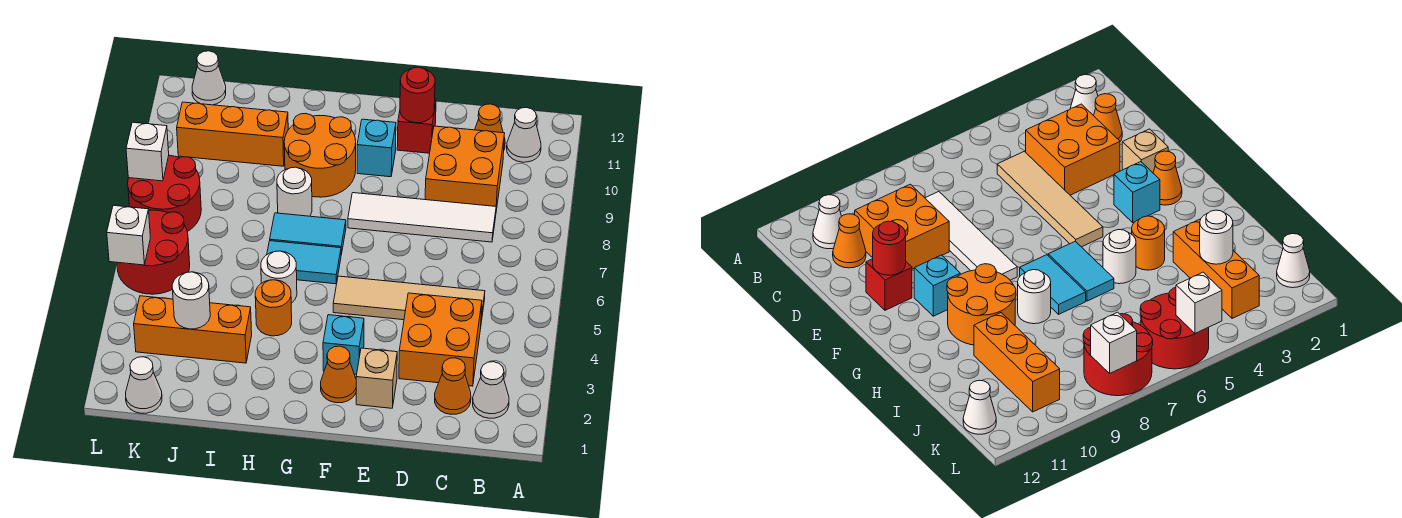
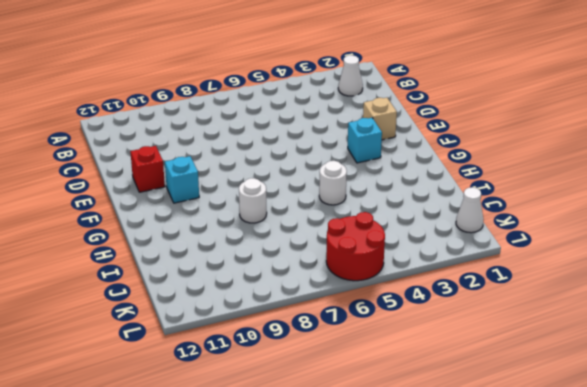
none -> white cone B11 level 1
none -> orange cone C2 level 1
none -> orange brick C3:D4 level 1

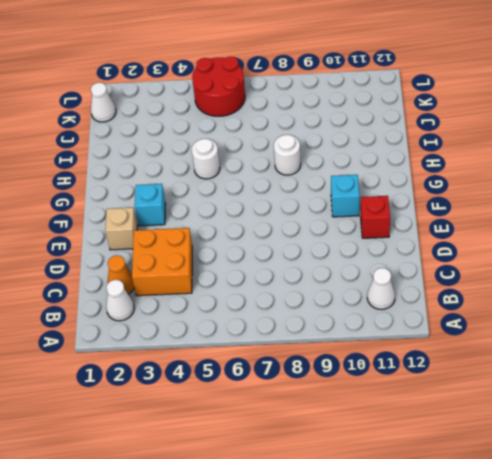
none -> tan tile C5:F5 level 1
none -> white tile C8:F8 level 1
none -> orange brick C9:D10 level 1

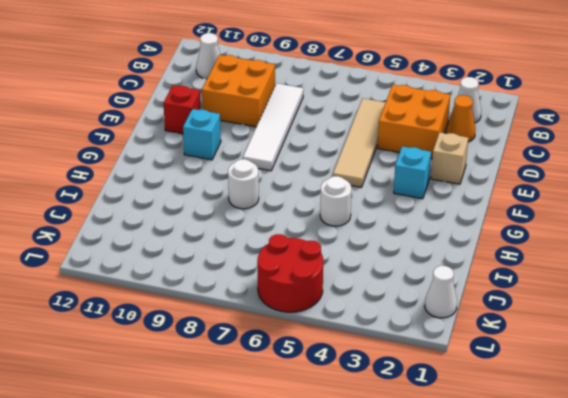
none -> orange cone C11 level 1
none -> orange cone F2 level 1
none -> cyan tile G6:H6 level 1

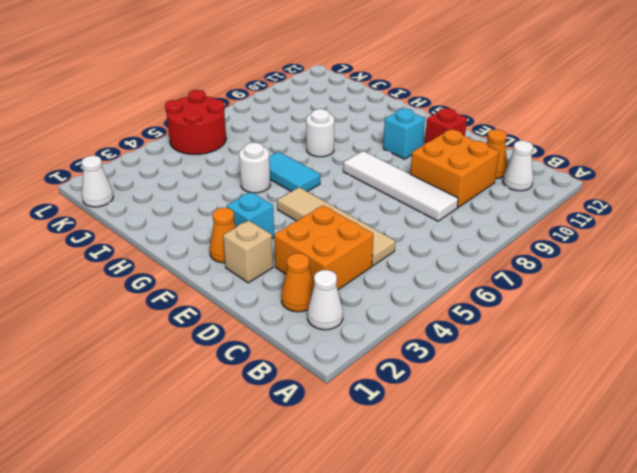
none -> cyan tile G7:H7 level 1
none -> orange round brick G9:H10 level 1
none -> orange round brick H4 level 1

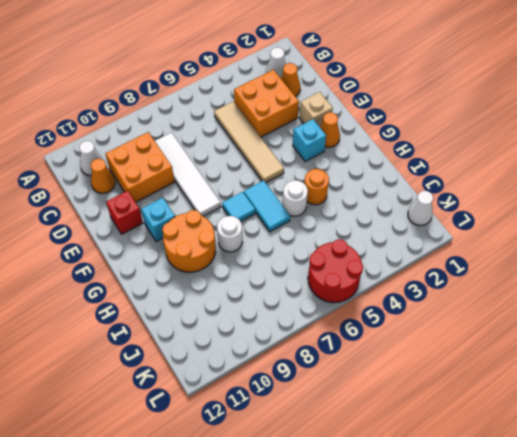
cyan tile G7 level 1 -> cyan tile G7:H7 level 1
none -> orange brick I3:K3 level 1
none -> orange brick I10:K10 level 1
none -> red round brick K7:L8 level 1

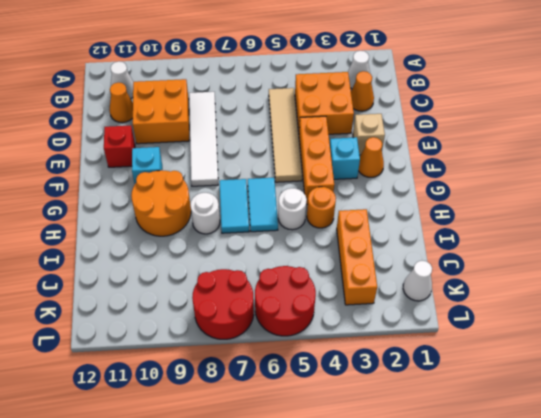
orange brick E4:G4 level 1 -> orange brick I10:K10 level 1
none -> white cone K12 level 1
none -> red round brick E11 level 2
none -> white round brick J3 level 2

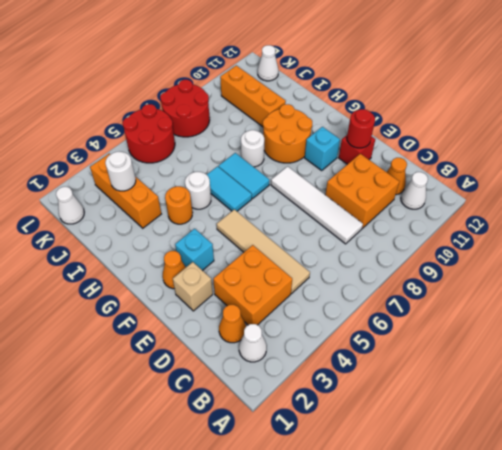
none -> white brick L5 level 2
none -> white brick L8 level 2

